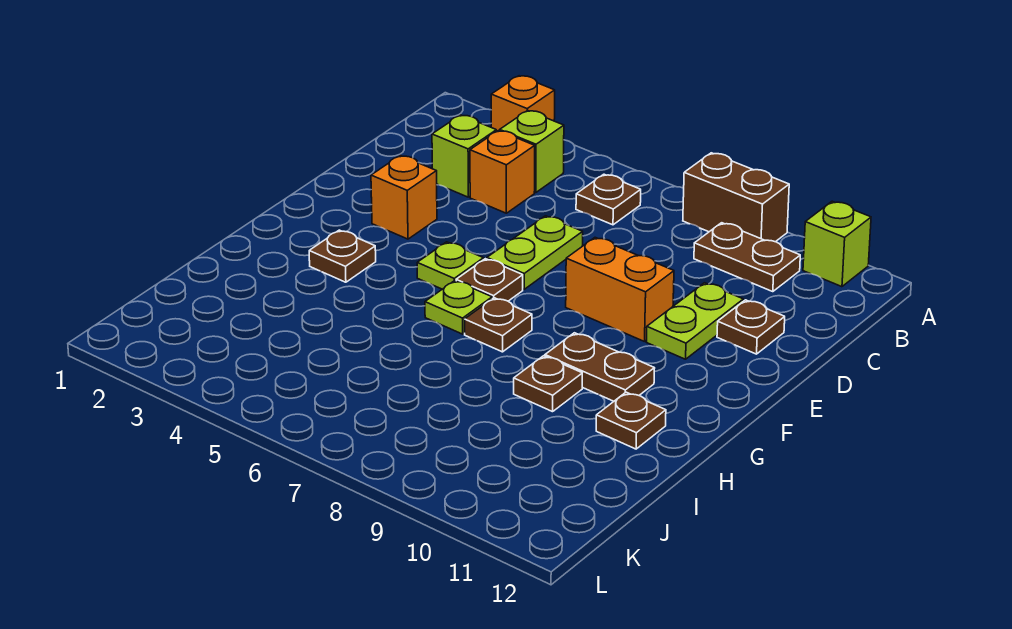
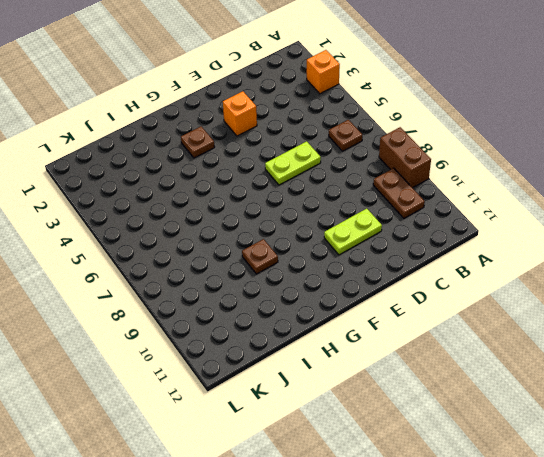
none -> lime brick A11 level 1
none -> lime brick B4 level 1
none -> lime brick C3 level 1

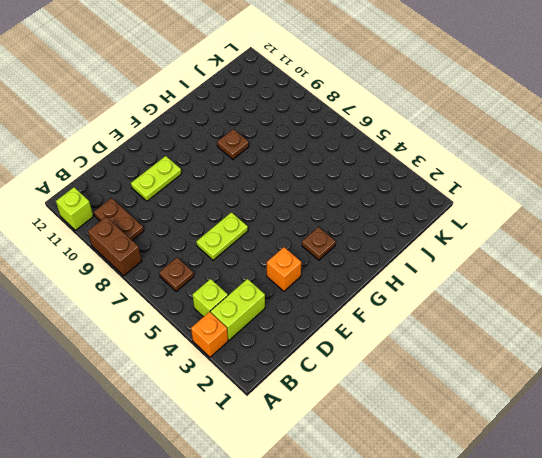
lime brick B3:C3 level 1 -> lime brick C3 level 1
none -> orange brick C4 level 1
none -> brown plate D11 level 1
none -> orange brick E8:E9 level 1

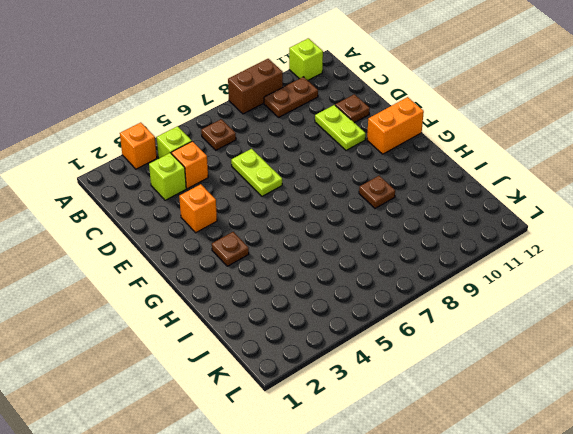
orange brick F11:F12 level 1 -> orange brick E8:E9 level 1
none -> lime plate F5 level 1
none -> brown plate F6 level 1
none -> lime plate G6 level 1

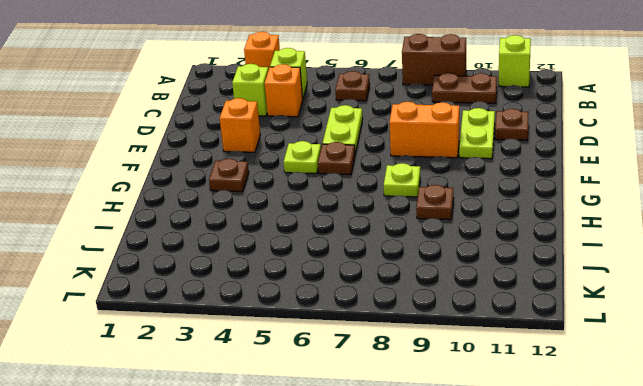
lime plate G8 level 1 -> lime plate G6 level 1
none -> brown plate G7 level 1
none -> brown plate G9:G10 level 1
none -> brown plate H11 level 1

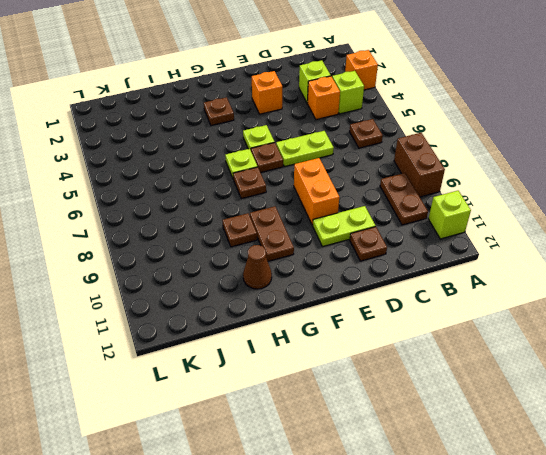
brown cone H11 level 1 -> brown plate H11 level 1

